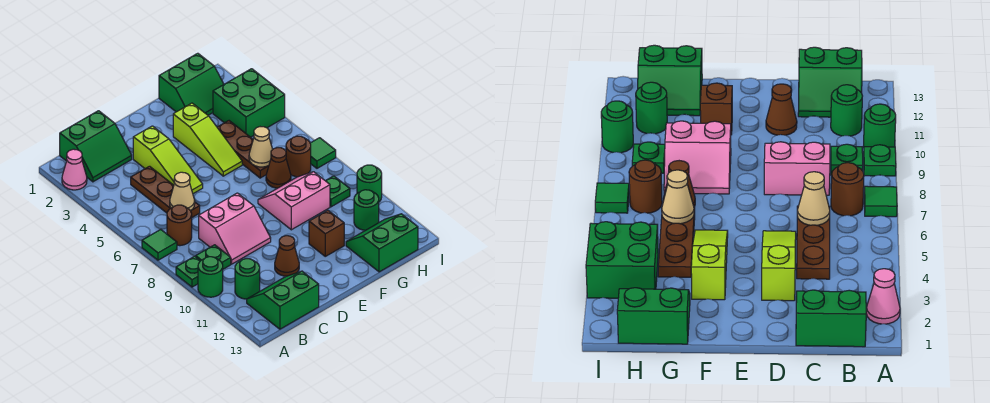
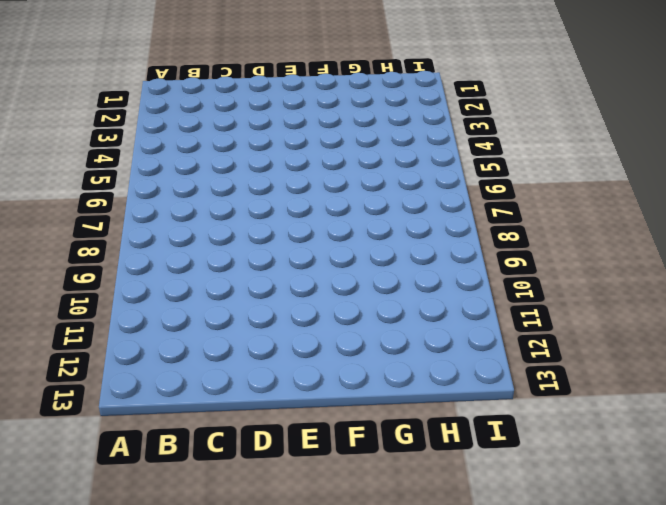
none -> pink cone A2 level 1
none -> green tile A7 level 1
none -> green plate A9 level 1

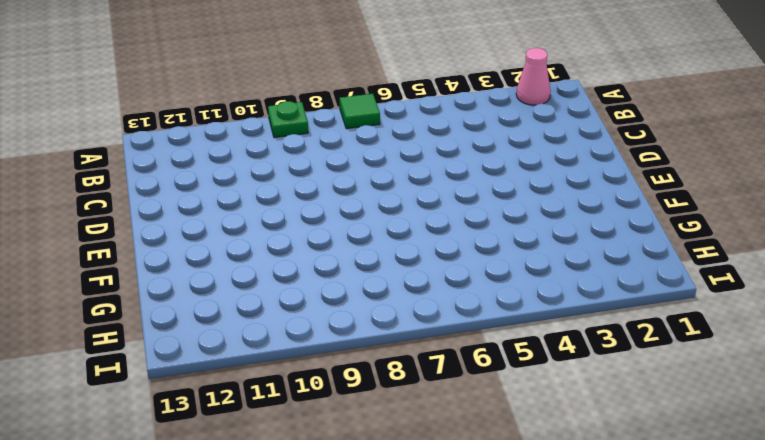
none -> green round brick A10 level 1
none -> green slope B1:C2 level 1 top 1
none -> brown round brick B7 level 1

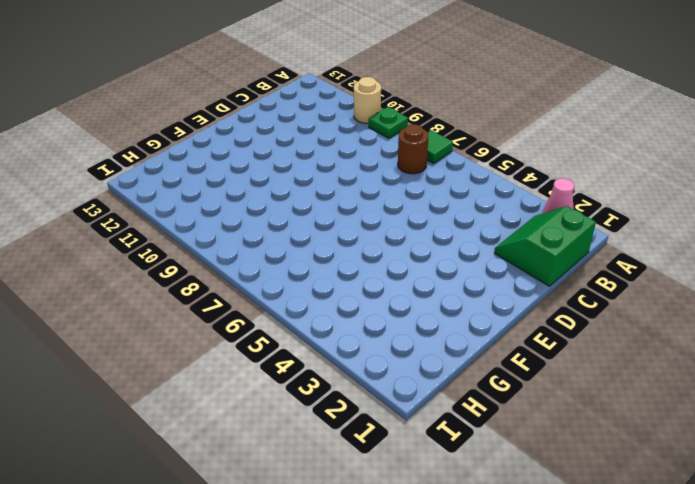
tan round brick A10 level 1 -> green round brick A10 level 1
none -> green plate B9 level 1
none -> green round brick B11 level 1
none -> green slope B12:C13 level 1 top 13

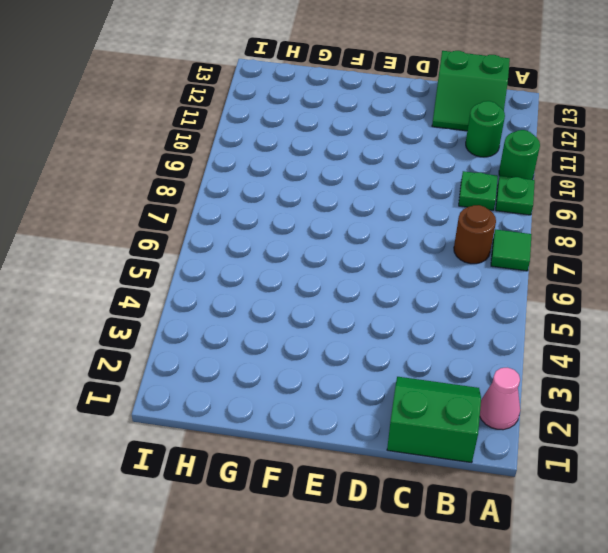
none -> brown plate C4:C6 level 1
none -> pink slope C8:D9 level 1 top 8
none -> lime slope D3:D5 level 1 top 3

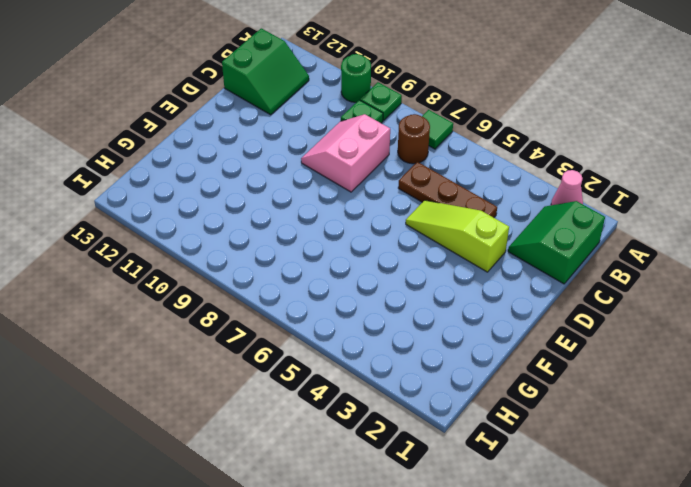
none -> green round brick B11 level 1
none -> brown cone D11 level 1
none -> lime slope F3:F5 level 1 top 3

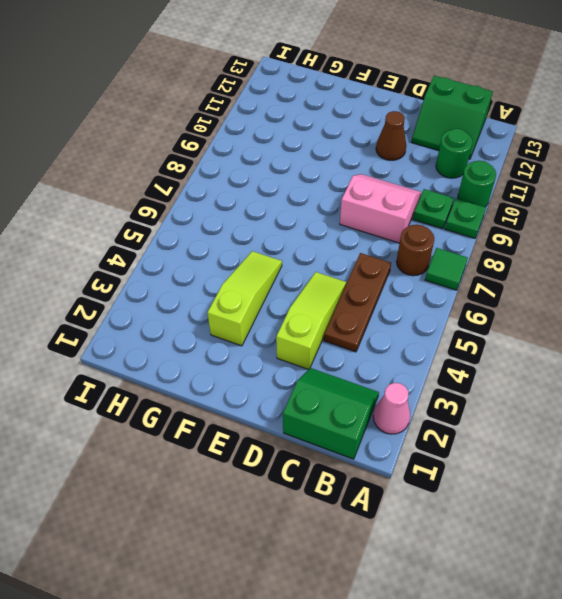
none -> pink slope F8:G9 level 1 top 9
none -> brown brick F11 level 1
none -> green slope G1:H2 level 1 top 1

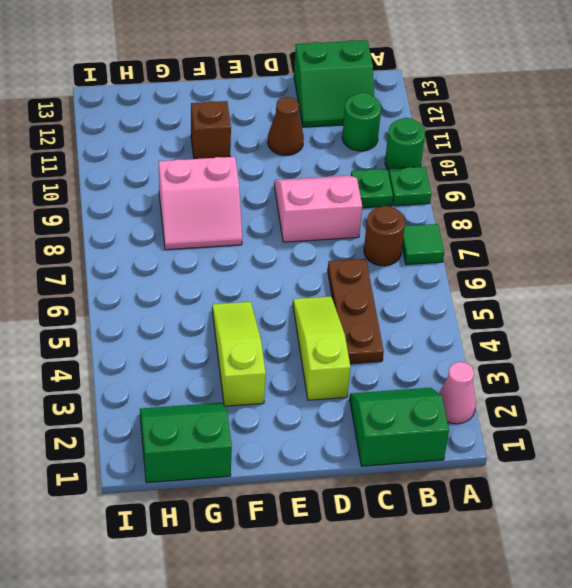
none -> brown plate G4:G6 level 1
none -> brown cone G7 level 1
none -> green slope G12:H13 level 1 top 13

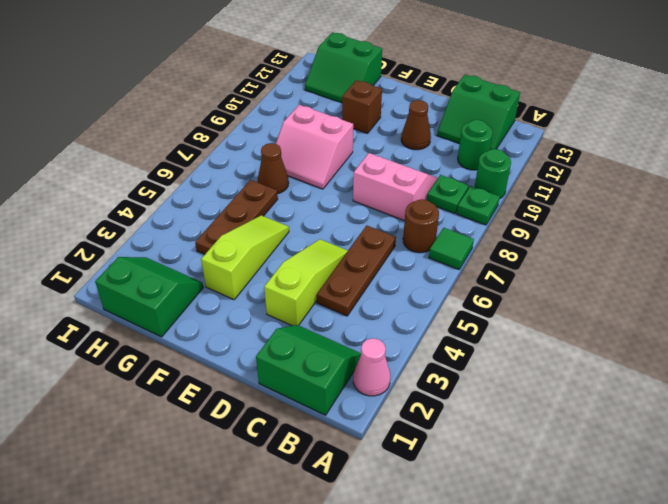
none -> green brick H3:I4 level 1
none -> brown round brick H7 level 1
none -> green plate H9 level 1

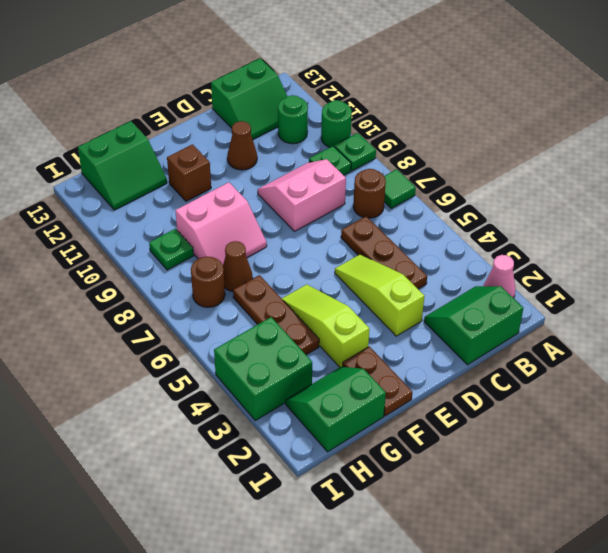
brown plate F1:F2 level 1 -> none
none -> green round brick H11 level 1
none -> green tile I7 level 1
none -> green round brick I10 level 1

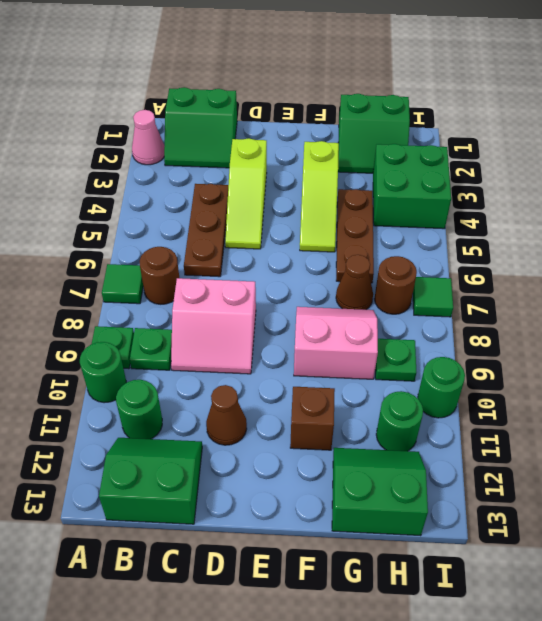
none -> tan cone C6 level 2
none -> tan cone G6 level 2

